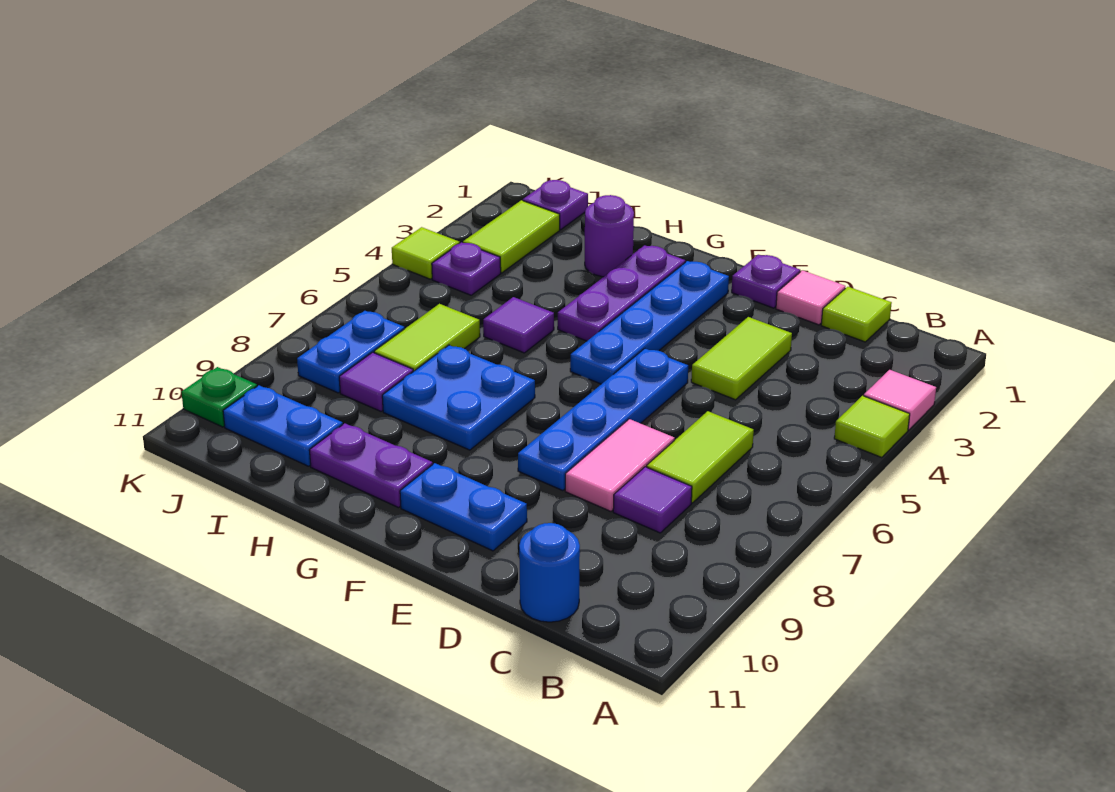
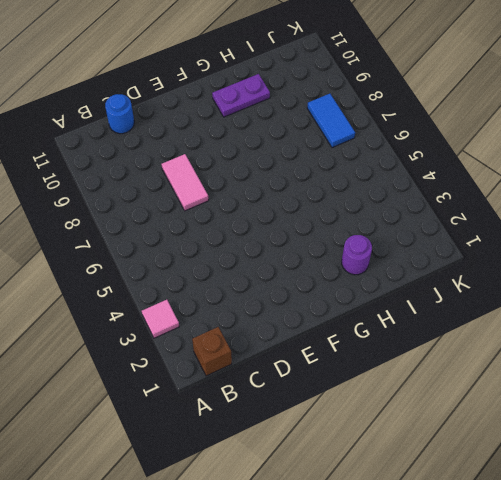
brown brick B1 level 1 -> none
blue tile J7:J8 level 1 -> blue plate J7:J8 level 1
none -> lime tile A4 level 1
none -> lime tile C1 level 1
none -> lime tile C6:C7 level 1

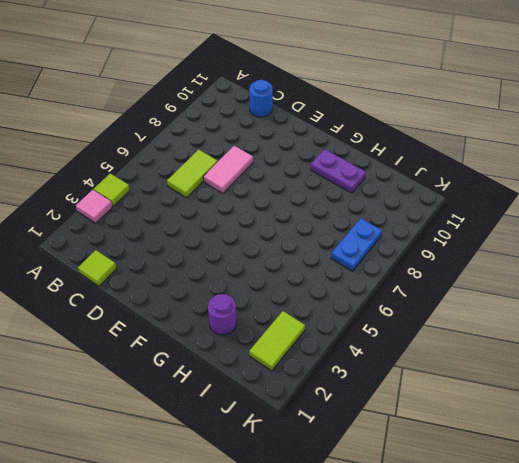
none -> purple tile C8 level 1
none -> pink tile D1 level 1
none -> lime tile D3:D4 level 1

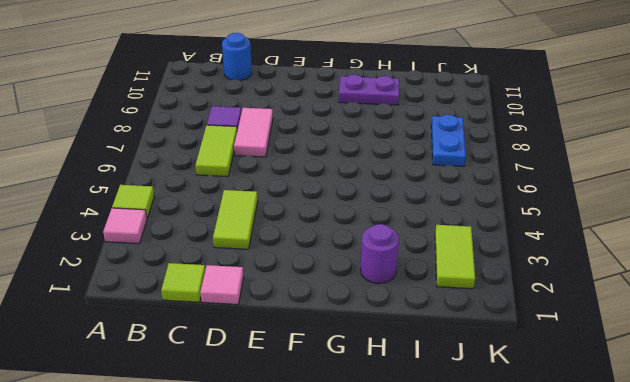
none -> purple plate E1 level 1
none -> blue plate E5:E8 level 1
none -> blue plate E10:F10 level 1

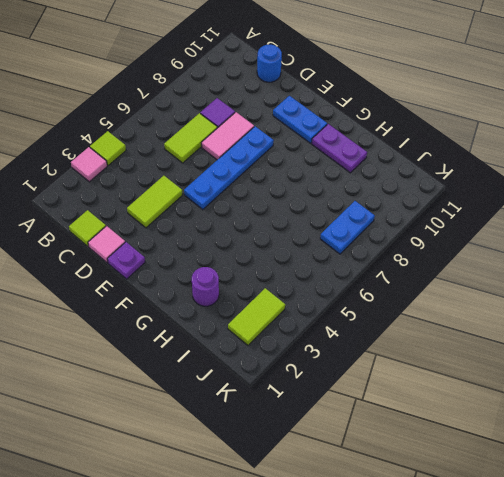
none -> blue plate F2:F5 level 1
none -> purple plate G2:G4 level 1
none -> blue plate G7:H8 level 1

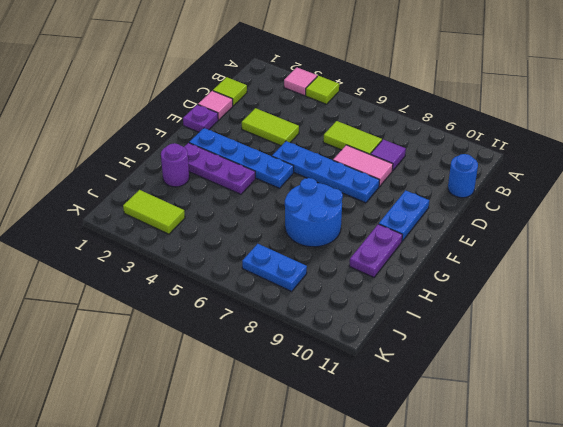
blue round brick G7:H8 level 1 -> blue plate G7:H8 level 1
none -> purple tile H5 level 1
none -> lime tile I6:I7 level 1
none -> purple tile I8 level 1

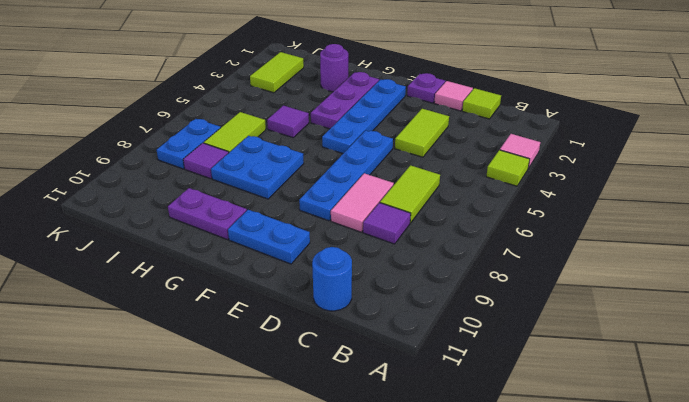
none -> blue plate I10:J10 level 1
none -> purple plate J1 level 1
none -> purple plate J4 level 1

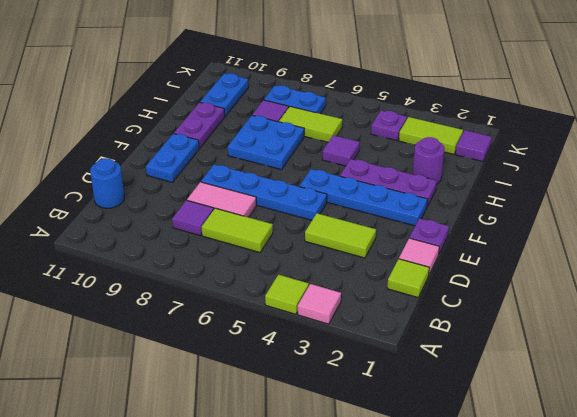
purple tile J1 level 1 -> purple plate J1 level 1
none -> lime tile K4 level 1
none -> green plate K10 level 1

